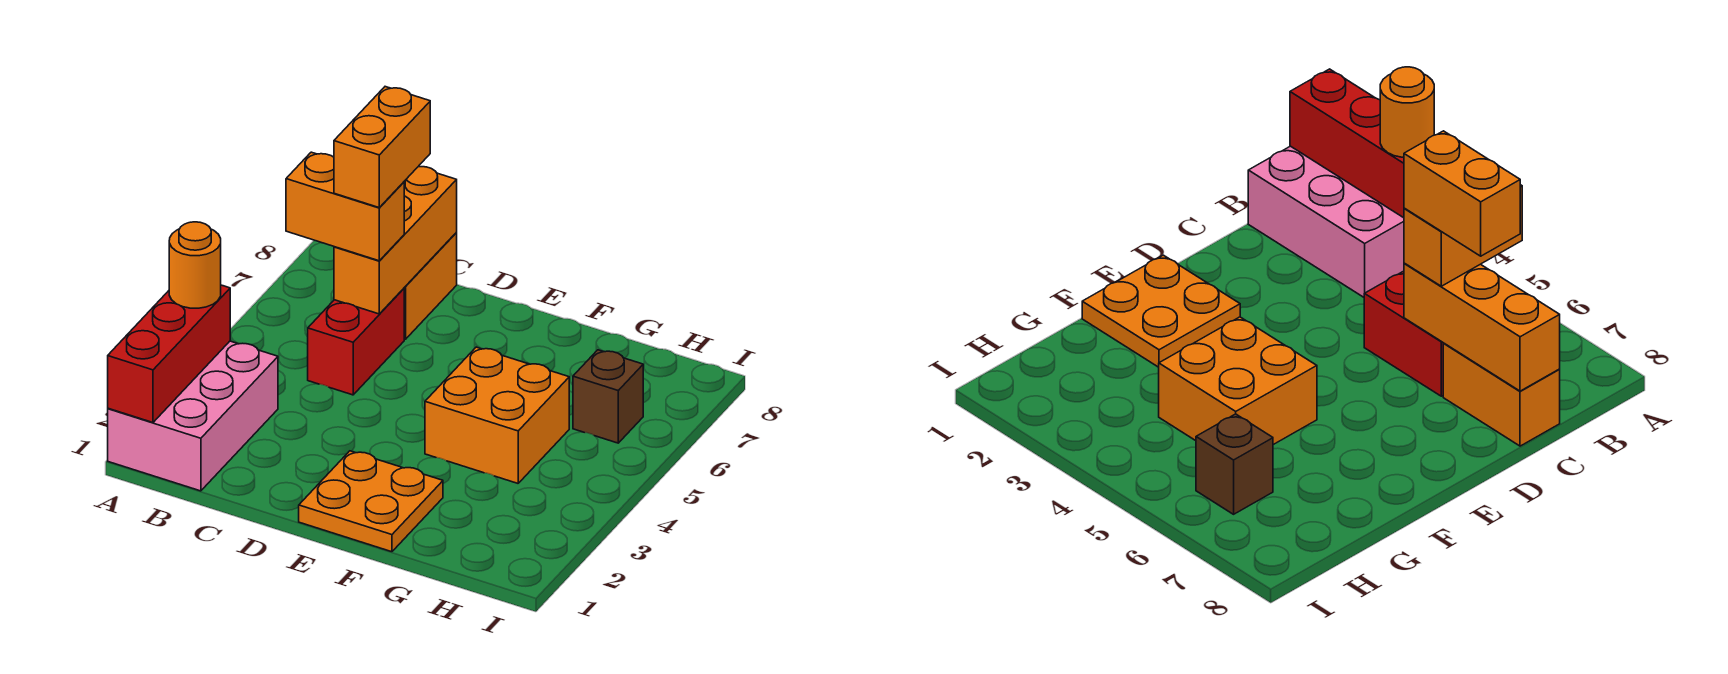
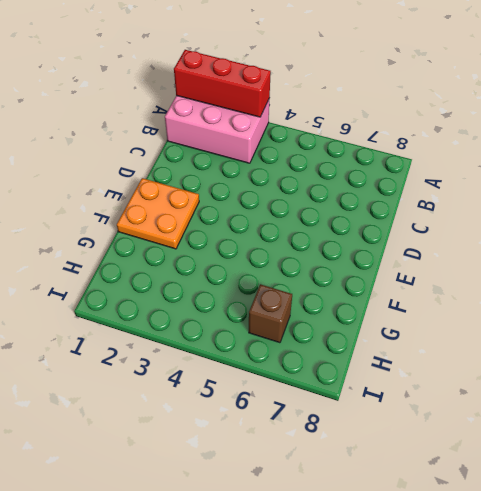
none -> red brick C5:C6 level 1
none -> orange brick C7:C8 level 1

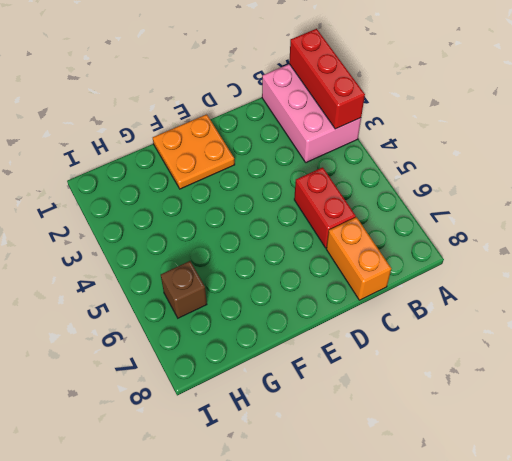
none -> orange brick F4:G5 level 1
none -> orange brick C6:C8 level 2

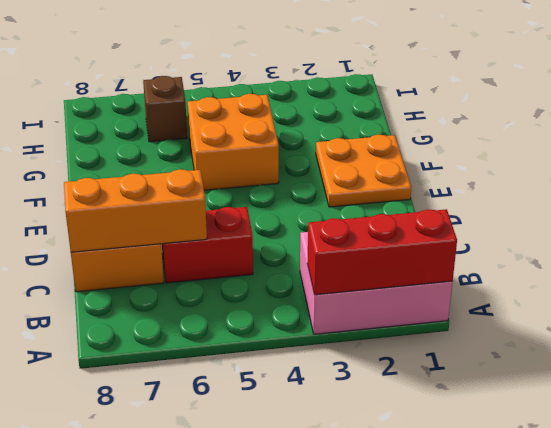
none -> orange round brick A3 level 3
none -> orange brick B6:C6 level 3

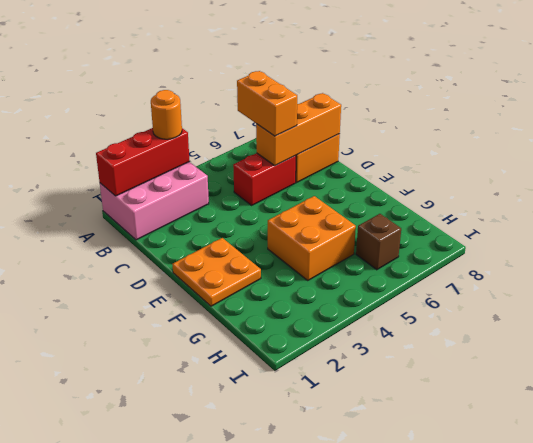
none -> orange brick C6:C7 level 4

